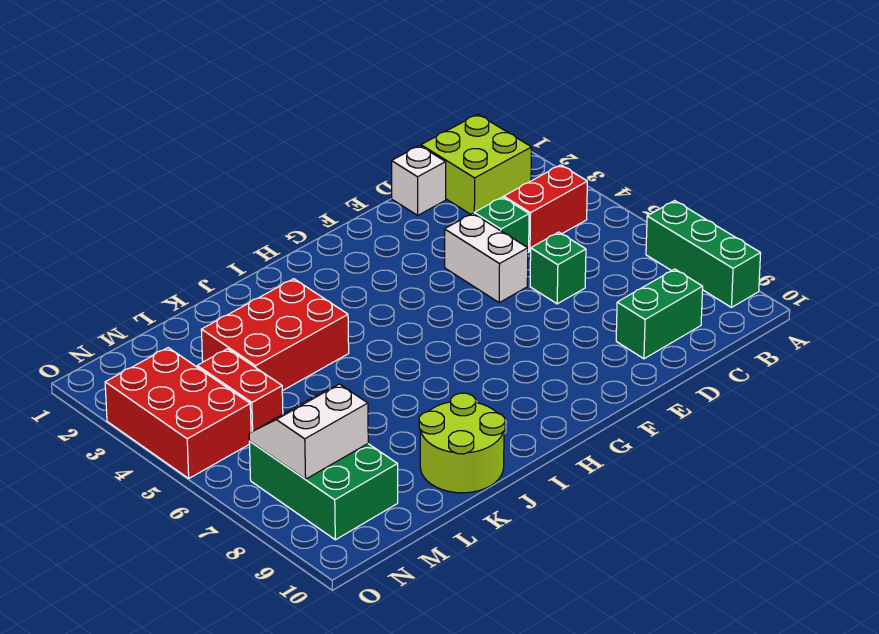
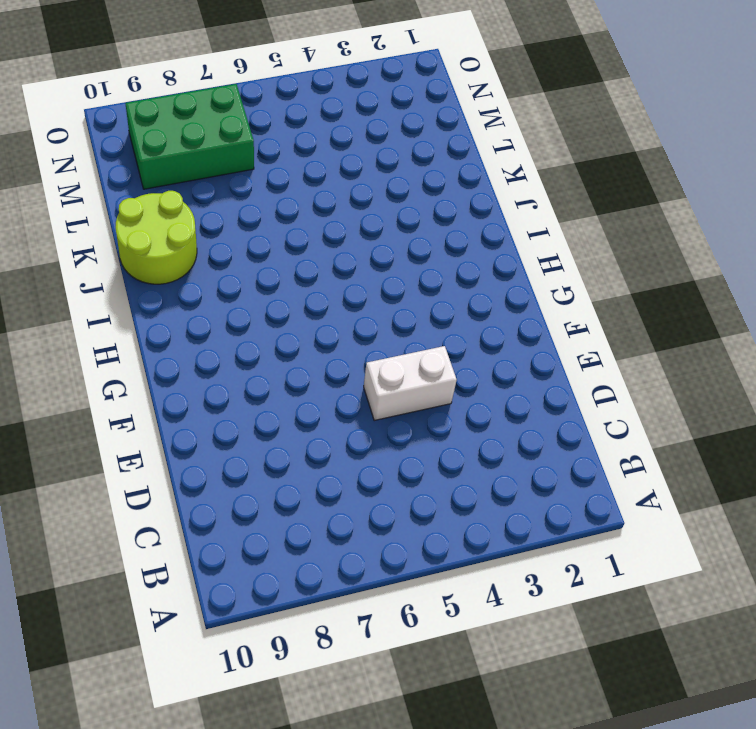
none -> green brick A7:A9 level 1
none -> lime brick B1:C2 level 1
none -> red brick B4:C4 level 1

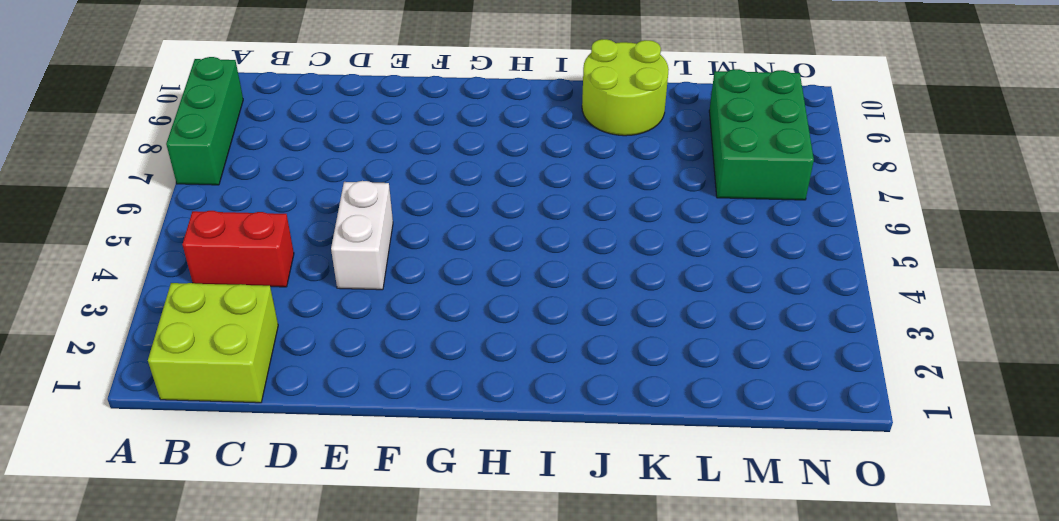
none -> green brick C9:D9 level 1
none -> white brick D1 level 1
none -> green brick D4 level 1

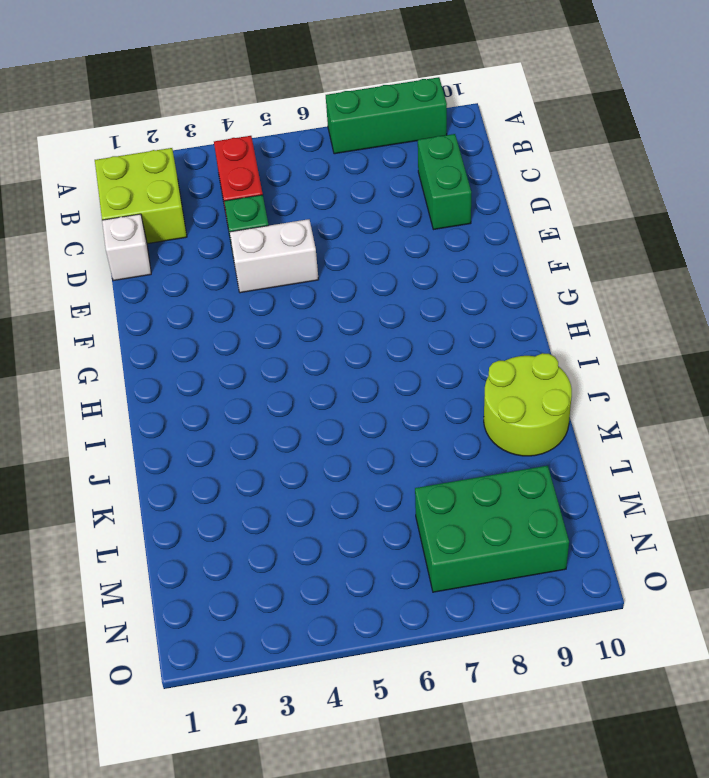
none -> green brick D6 level 1
none -> red brick J3:L4 level 1
none -> red brick M4:M5 level 1

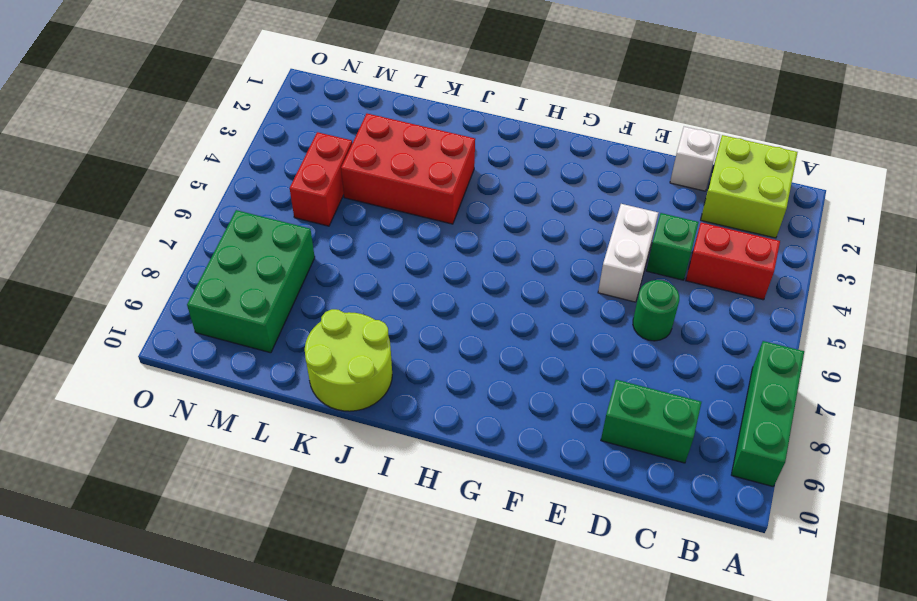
green round brick D6 level 1 -> green brick D6 level 1
none -> red brick N3:O5 level 1
none -> white slope M7:N8 level 2 top 8

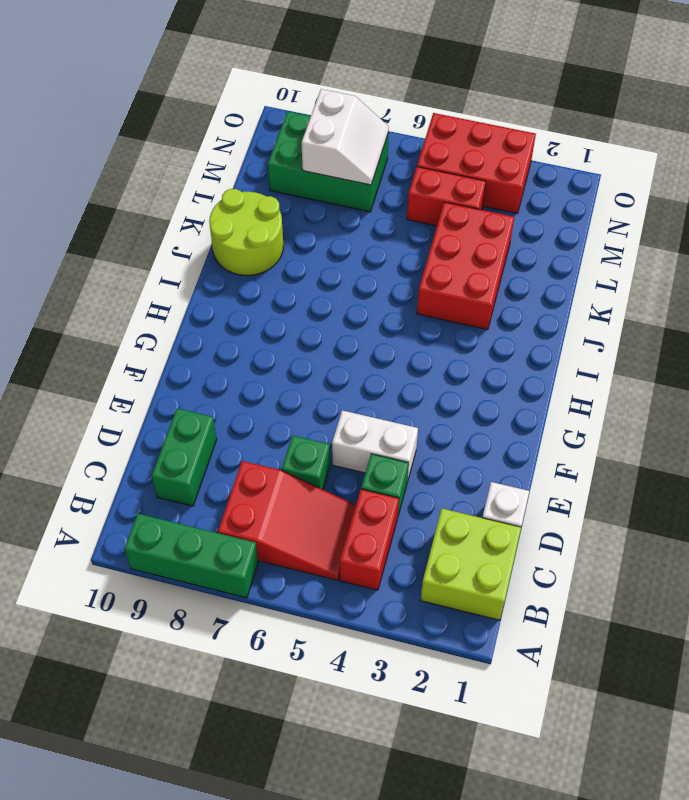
red slope B5:C7 level 1 top 7 -> none

